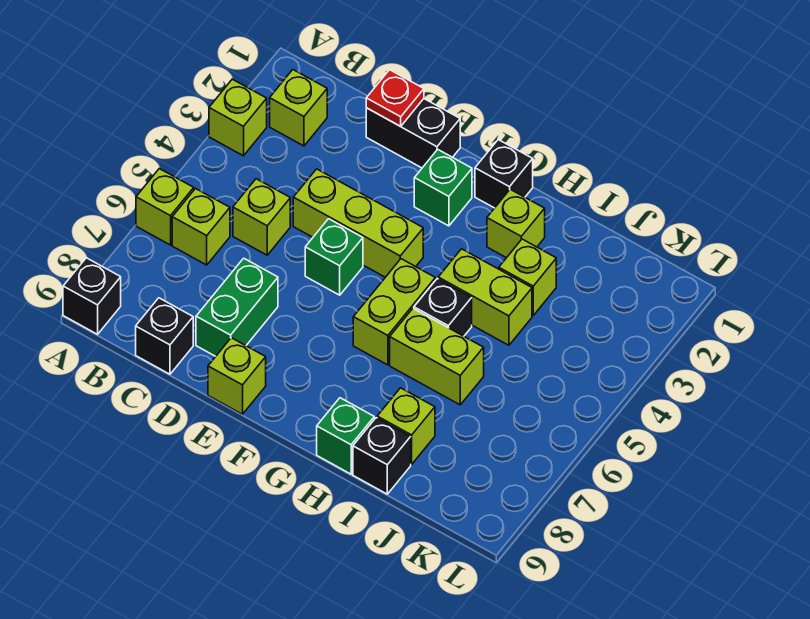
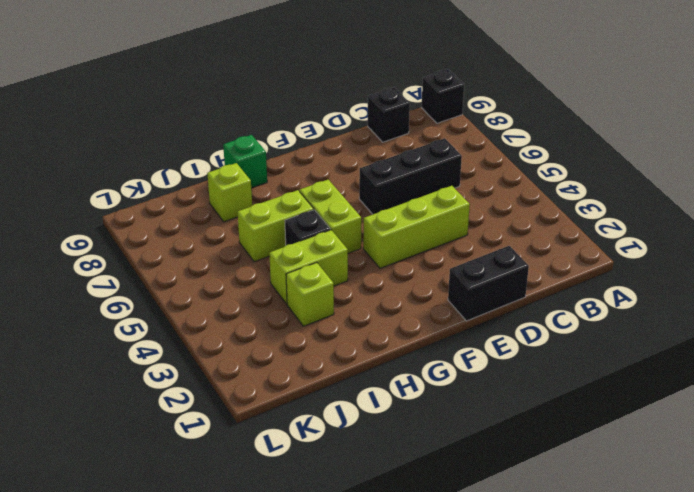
black brick C6:E6 level 1 -> none
none -> lime brick A3 level 1
none -> lime brick A6 level 1
none -> lime brick B2 level 1

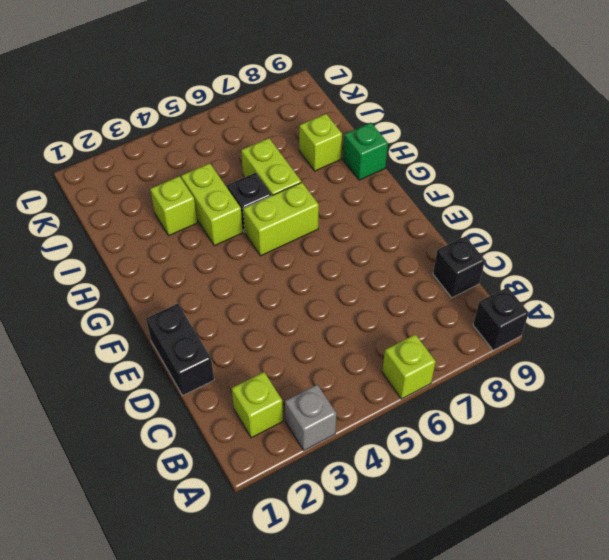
grey brick A3 level 1 -> lime brick A3 level 1
none -> lime brick B6 level 1
none -> lime brick C5 level 1
none -> lime brick D4:F4 level 1

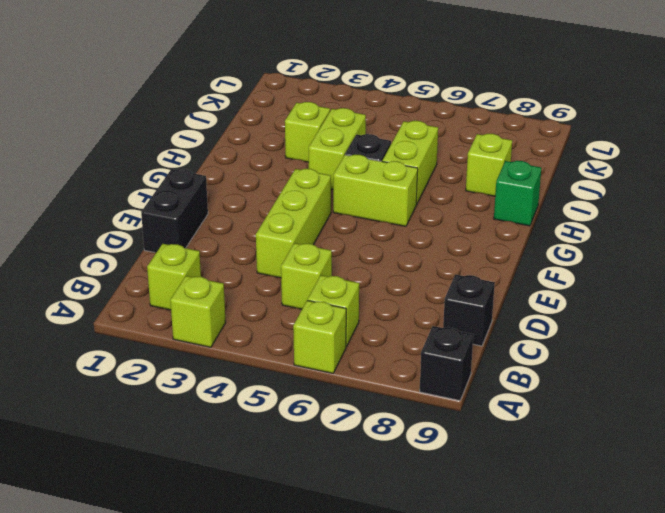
none -> green brick D7:D8 level 1
none -> green brick E5 level 1
none -> lime brick E9 level 1

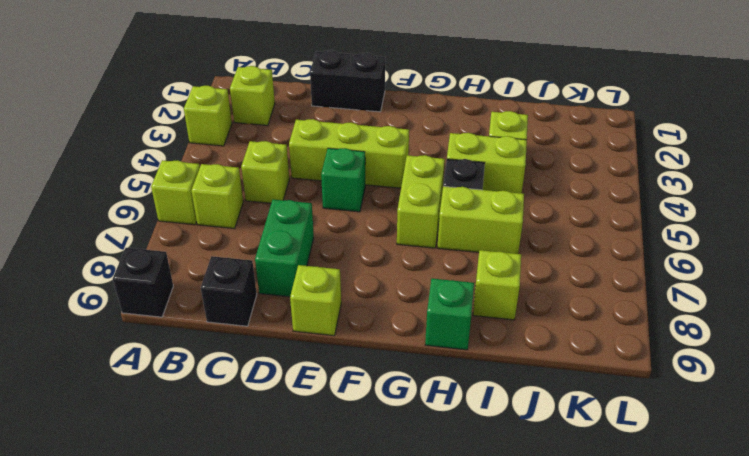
none -> green brick F2 level 1
none -> black brick G1 level 1
none -> lime brick H2 level 1

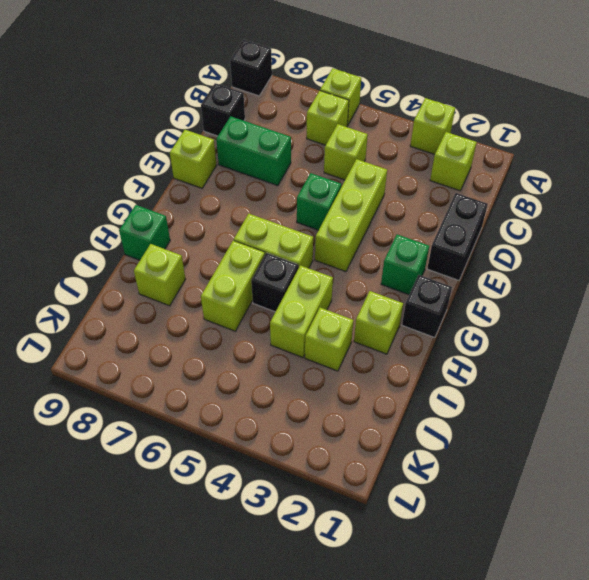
none -> black brick I9 level 1
none -> red plate D1 level 2

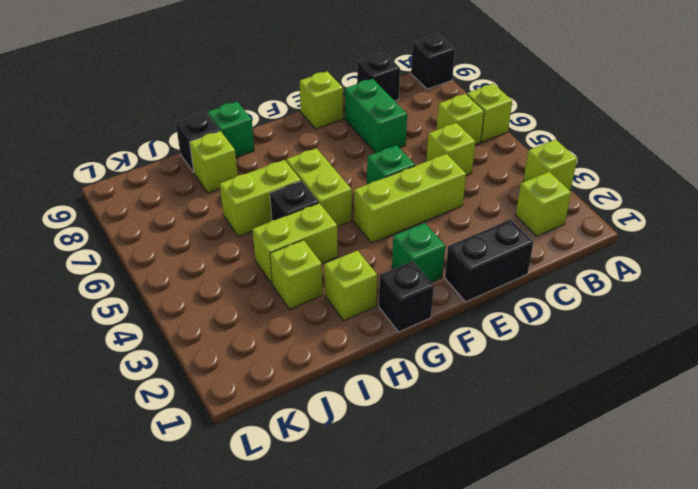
none -> red plate D1 level 2

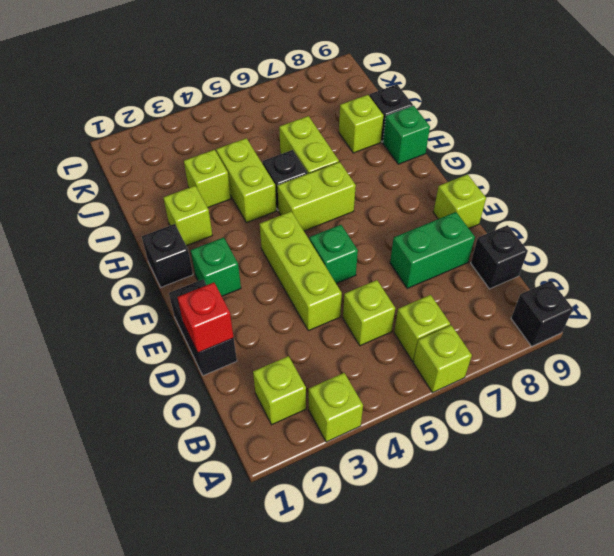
red brick D1 level 2 -> red plate D1 level 2

